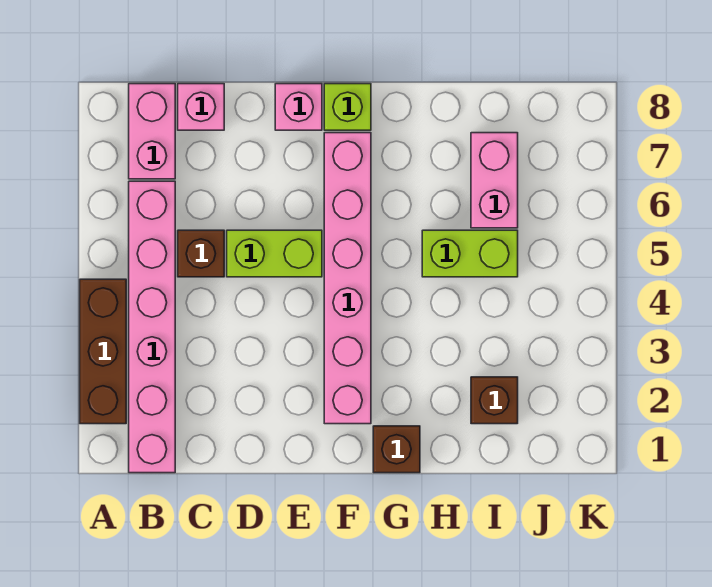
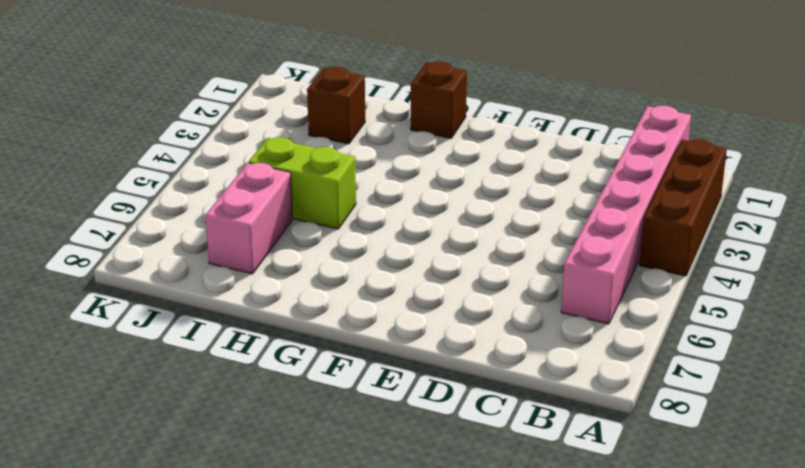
none -> pink brick B7:B8 level 1
none -> brown brick C5 level 1
none -> pink brick C8 level 1

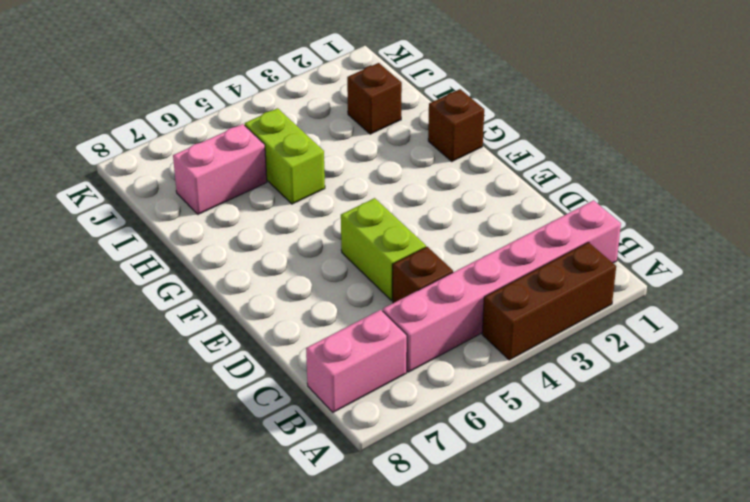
none -> pink brick C8 level 1
none -> pink brick E8 level 1
none -> pink brick F2:F7 level 1

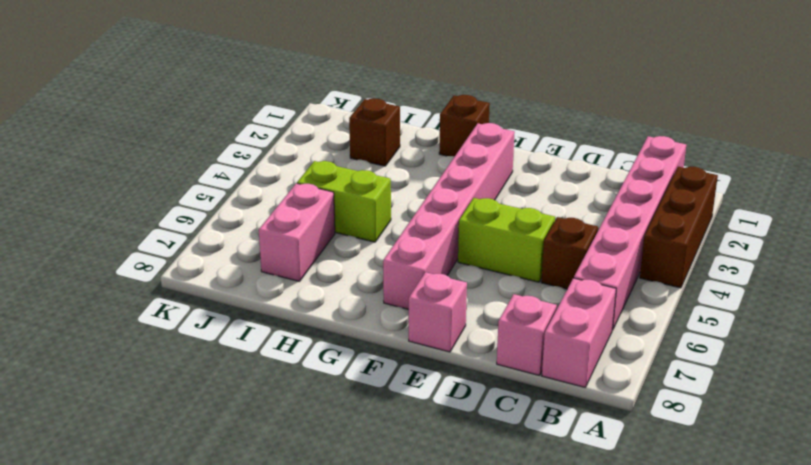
none -> lime brick F8 level 1

